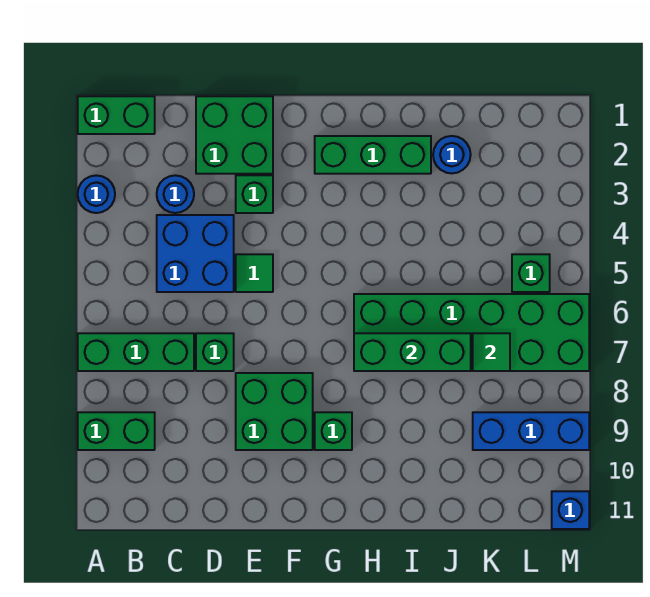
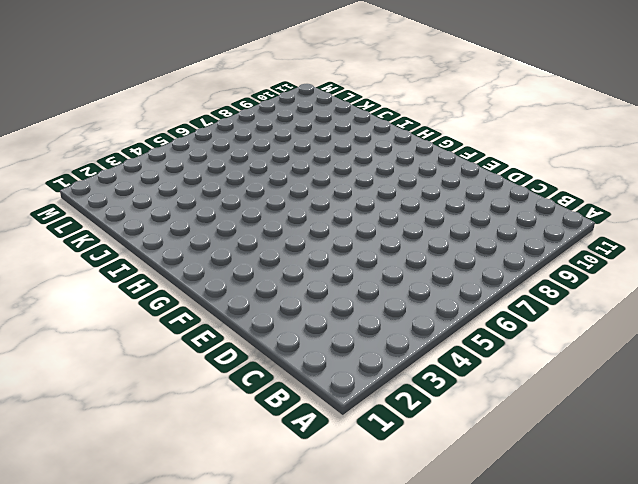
none -> green brick A1:B1 level 1
none -> blue round brick A3 level 1
none -> green brick A7:C7 level 1

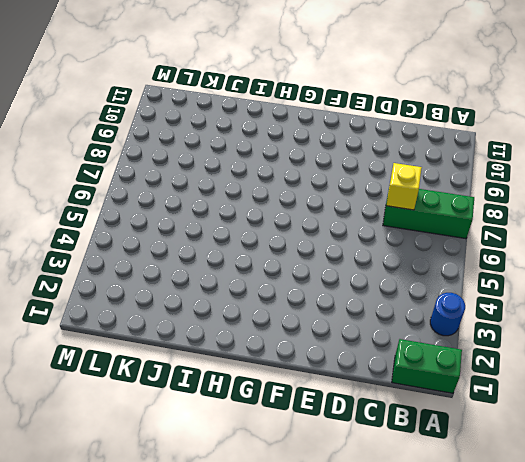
yellow brick C7 level 2 -> none
none -> green brick A9:B9 level 1
none -> blue round brick C3 level 1
none -> blue brick C4:D5 level 1

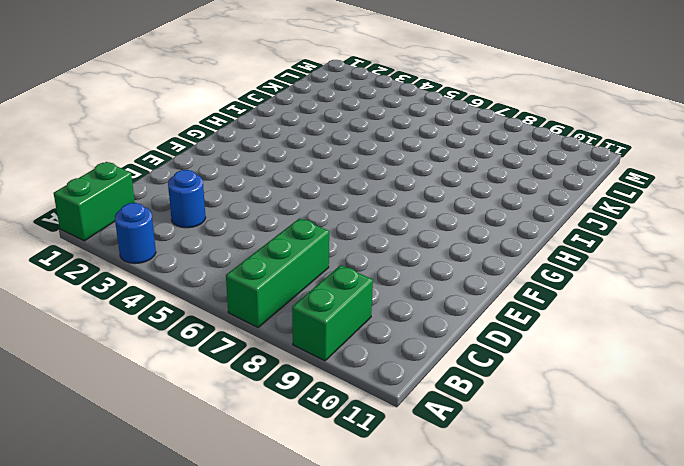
none -> blue brick C4:D5 level 1
none -> green brick D1:E2 level 1
none -> green brick D7 level 1

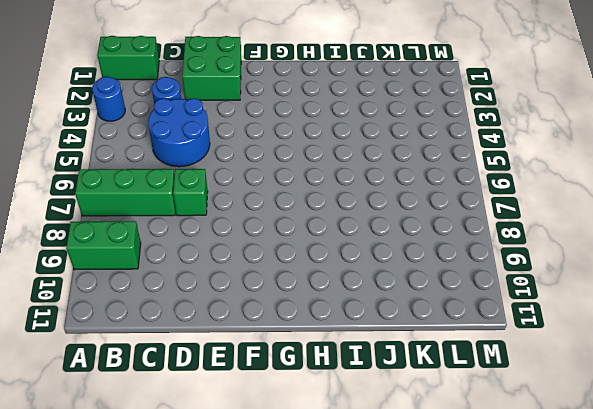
blue round brick C4:D5 level 1 -> blue brick C4:D5 level 1
none -> green brick E3 level 1
none -> green tile E5 level 1
none -> green brick E8:F9 level 1

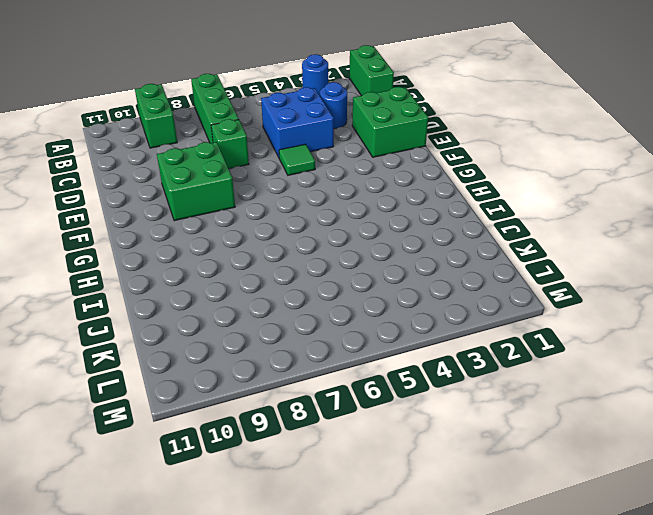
none -> green brick E3 level 1
none -> green brick G2:I2 level 1
none -> green brick G9 level 1

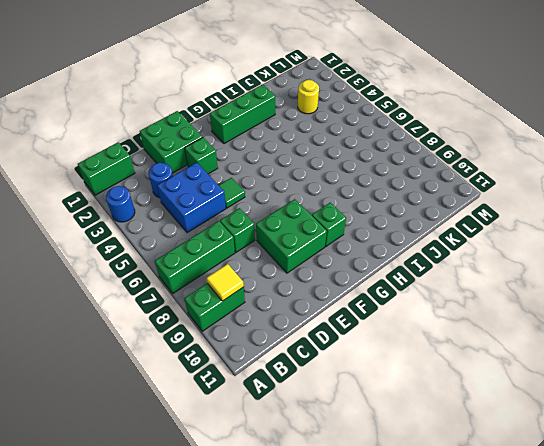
yellow tile B9 level 2 -> none
yellow round brick K3 level 1 -> none
none -> green brick H6:M7 level 1
none -> blue round brick J2 level 1
none -> blue brick K9:M9 level 1

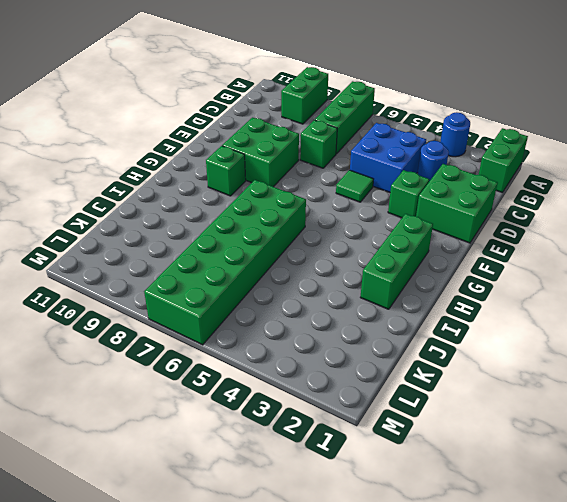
none -> blue round brick J2 level 1
none -> blue brick K9:M9 level 1
none -> green brick L5 level 1

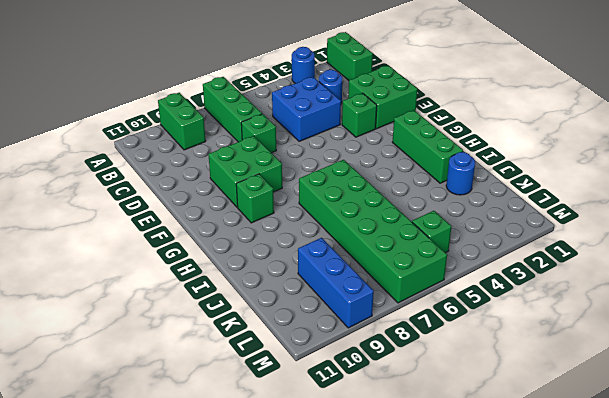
none -> green tile E5 level 1
none -> blue brick M11 level 1
none -> green brick H7:J7 level 2

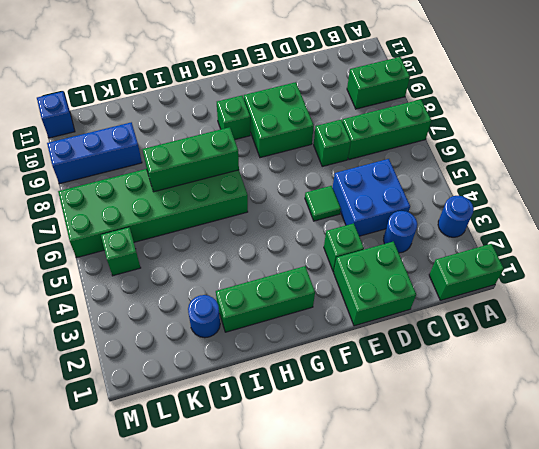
none -> green tile K7 level 2

